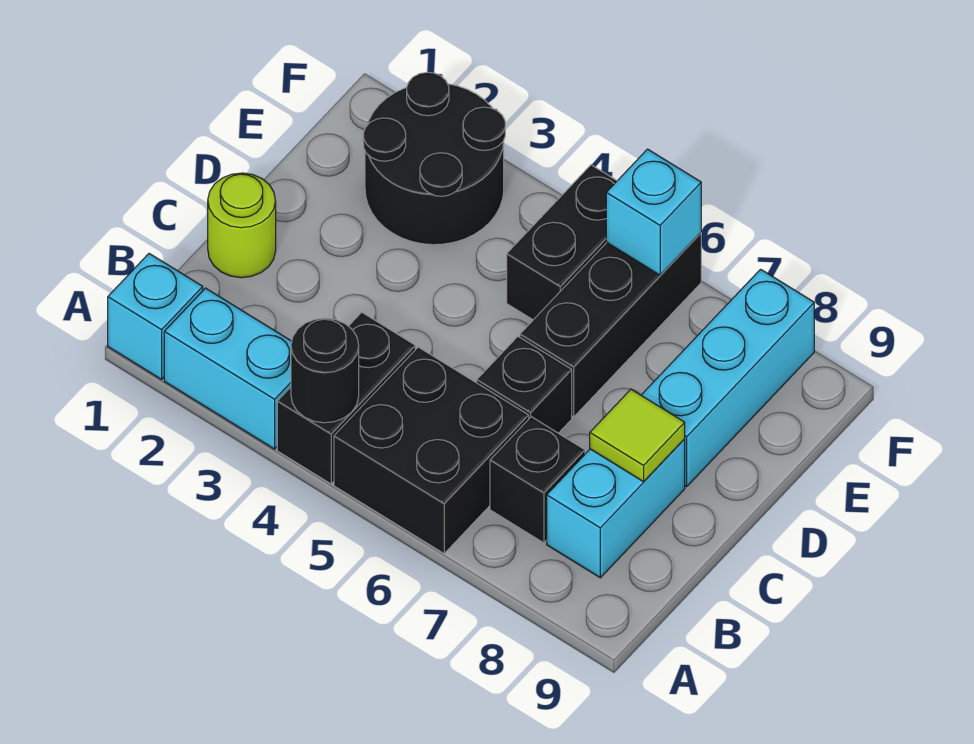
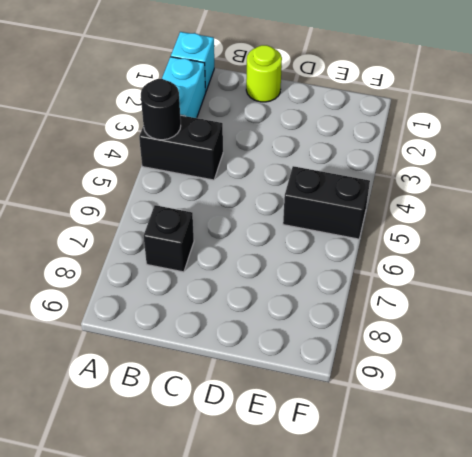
none -> black brick A5:B6 level 1
none -> cyan brick B8:C8 level 1
none -> black brick C6 level 1

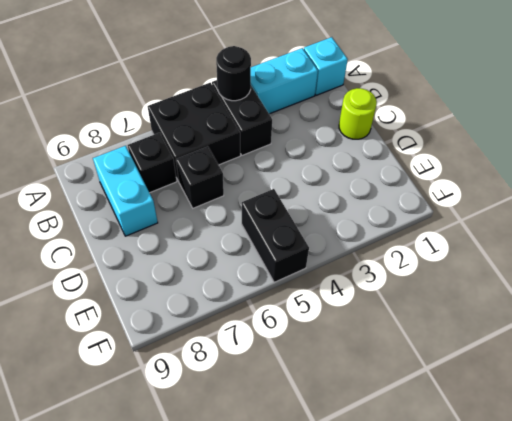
none -> black brick D6:F6 level 1
none -> cyan brick D8:F8 level 1
none -> black round brick E2:F3 level 1

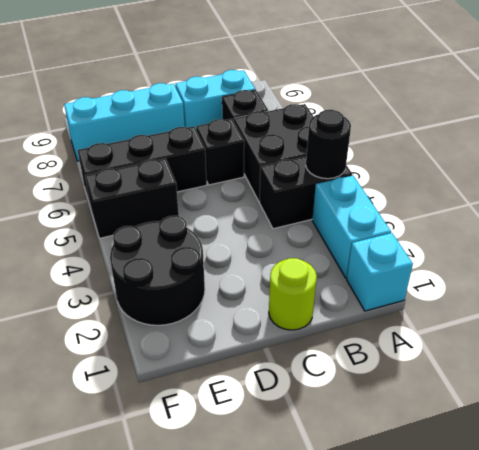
none -> lime tile C8 level 2
none -> cyan brick F6 level 2

